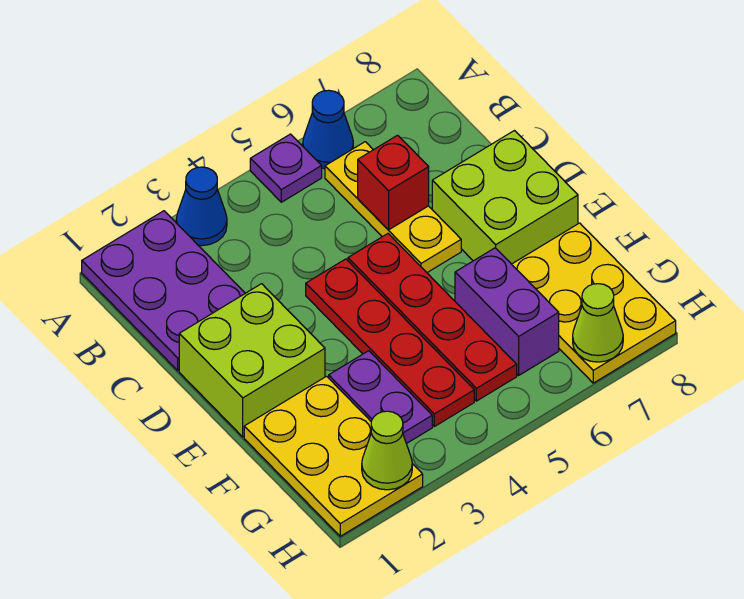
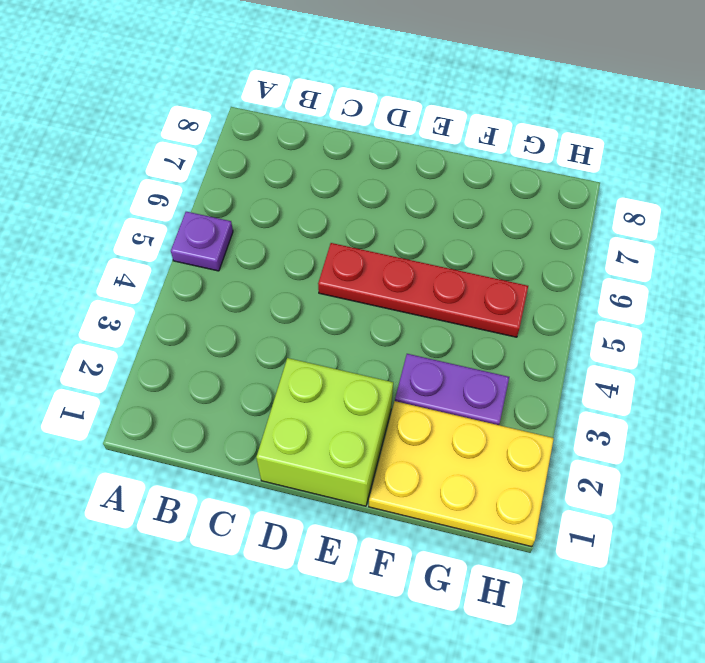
none -> purple plate A1:C2 level 1
none -> blue cone A3 level 1
none -> blue cone A6 level 1

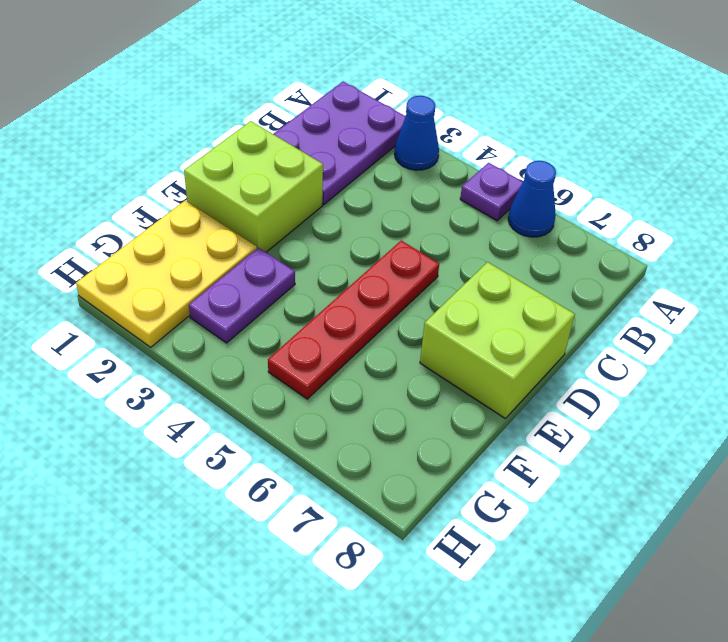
none -> yellow plate B6:D6 level 1
none -> red plate D4:G4 level 1
none -> purple brick F6:G6 level 1

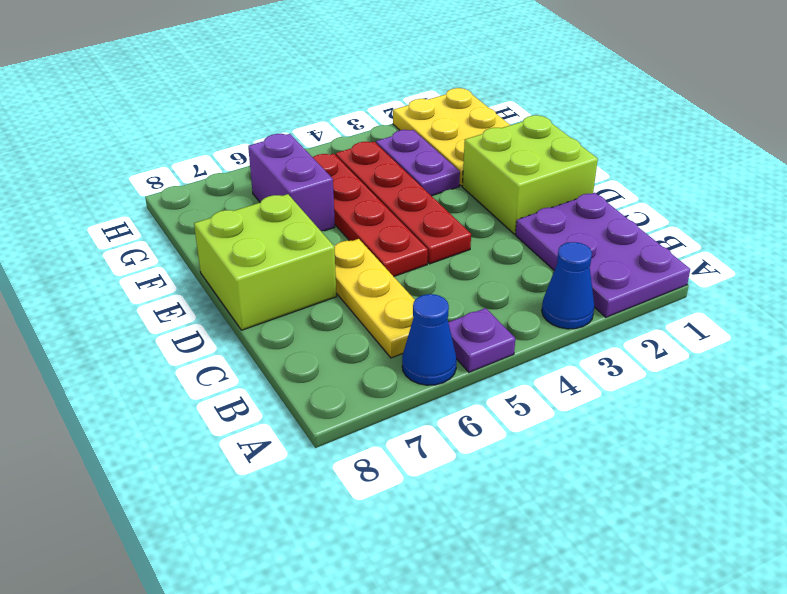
none -> yellow plate F7:H8 level 1
none -> red brick C6 level 2
none -> lime cone H2 level 2

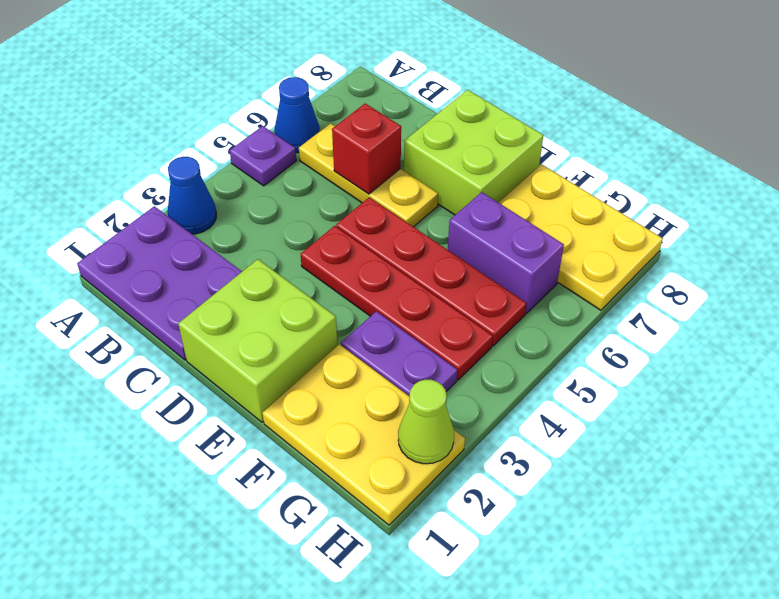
none -> lime cone H7 level 2

